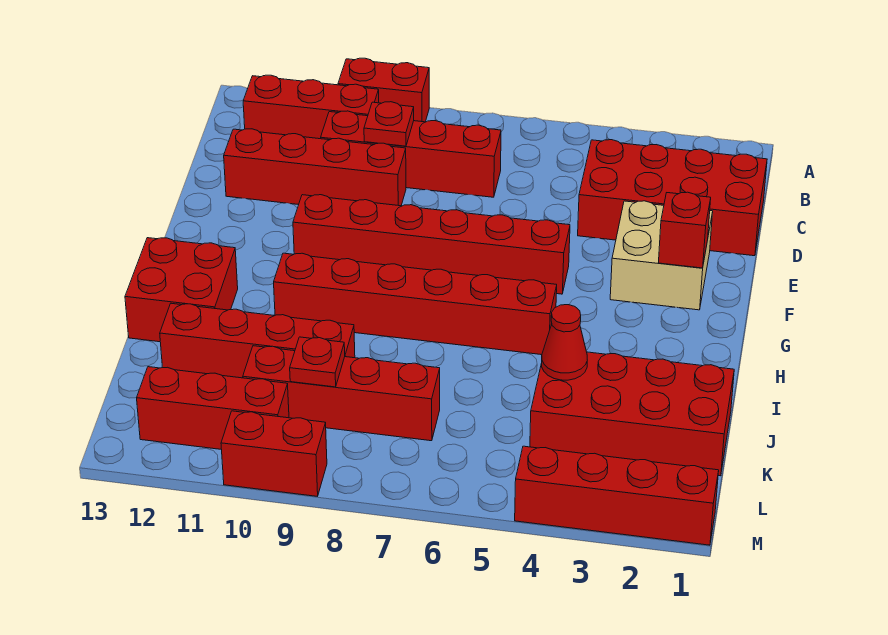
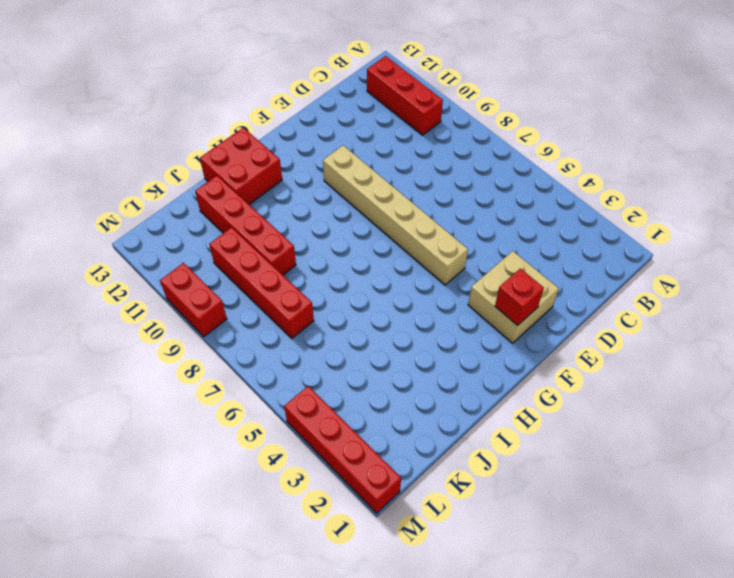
tan brick F5:F10 level 1 -> red brick F5:F10 level 1
none -> red brick A9:A10 level 1
none -> red brick C1:D4 level 1
none -> red brick C7:C10 level 1

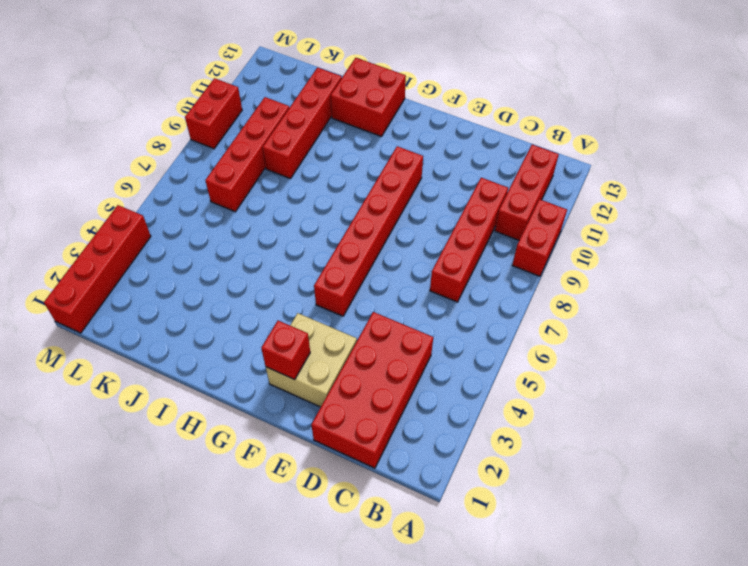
none -> red brick D9:D12 level 1
none -> red brick H5:H10 level 1
none -> red brick J1:K4 level 1

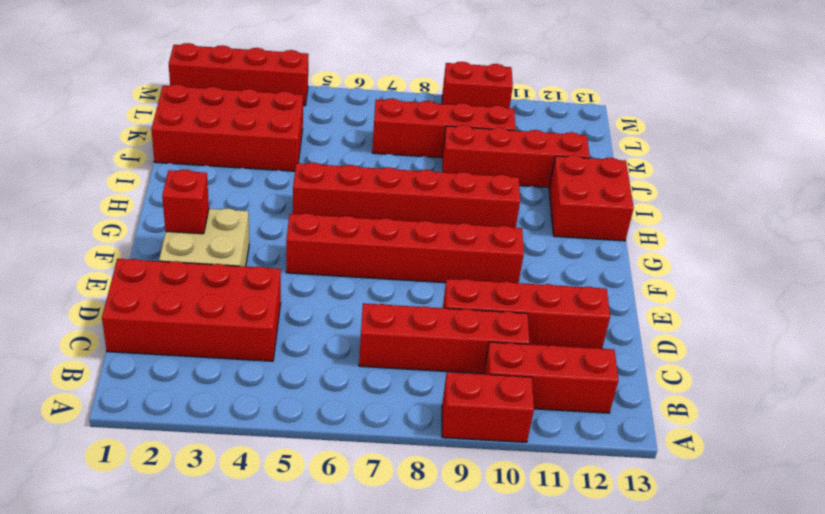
none -> red brick L10:L12 level 1
none -> red plate C9 level 2
none -> red cone J4 level 2

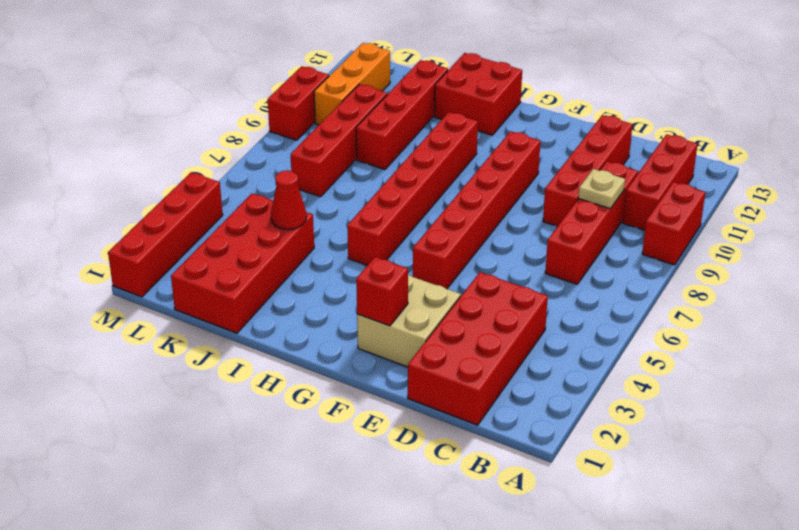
tan plate C9 level 2 -> red plate C9 level 2
orange brick L10:L12 level 1 -> red brick L10:L12 level 1
none -> red plate K9 level 2

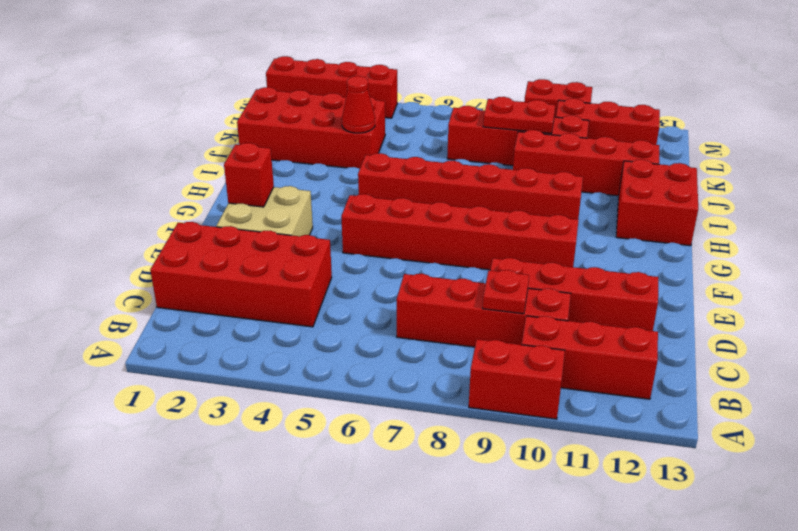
red plate K8:K9 level 2 -> red plate K9 level 2

